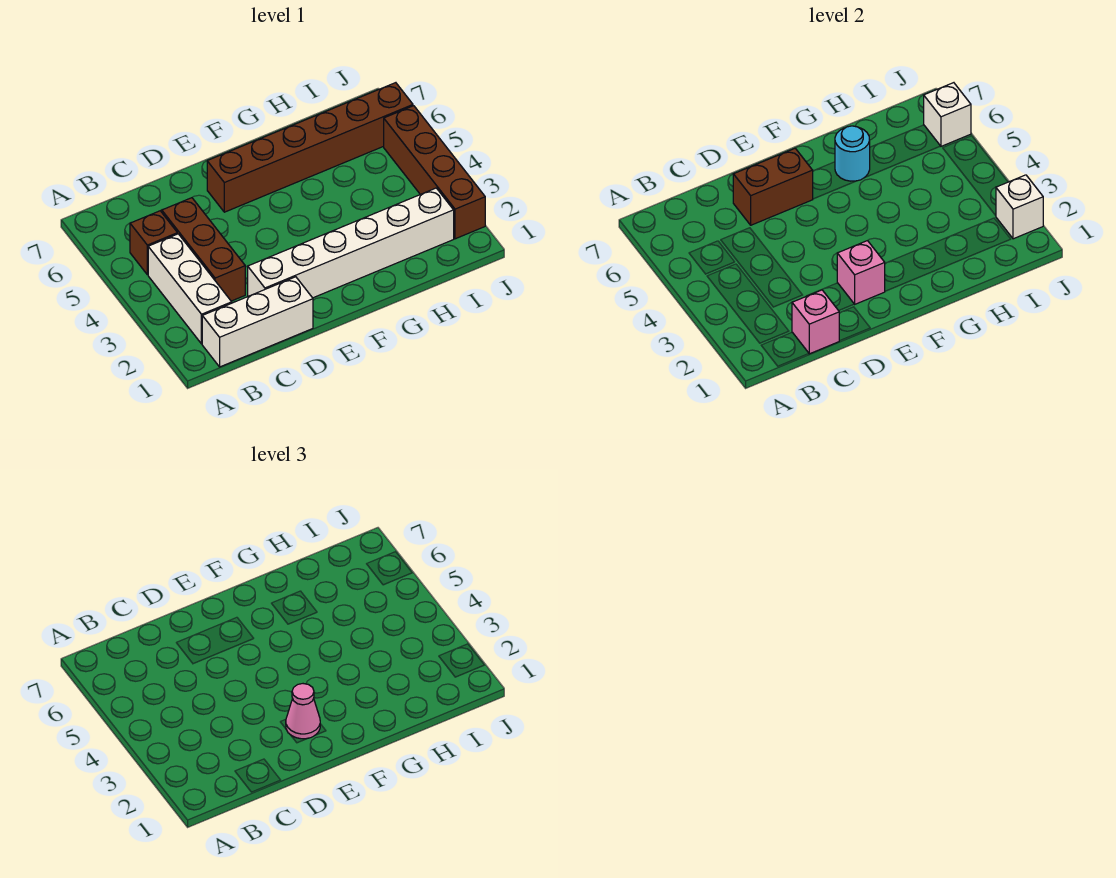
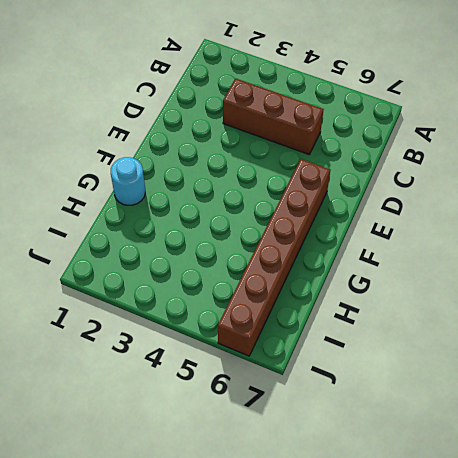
cyan round brick G1 level 1 -> cyan round brick G6 level 2
none -> white brick B1:D1 level 1
none -> white brick B2:B4 level 1
none -> brown brick B5 level 1

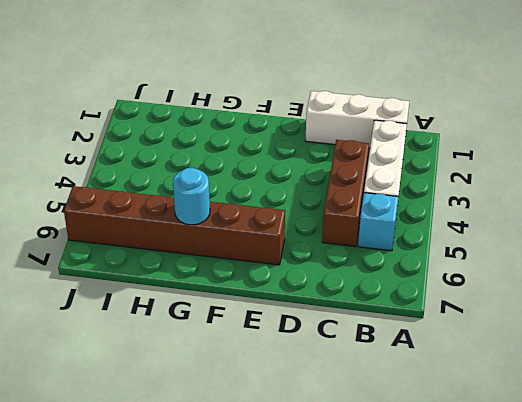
cyan brick B5 level 1 -> brown brick B5 level 1
none -> white brick D2:I2 level 1
none -> brown brick J2:J5 level 1
none -> pink brick C1 level 2

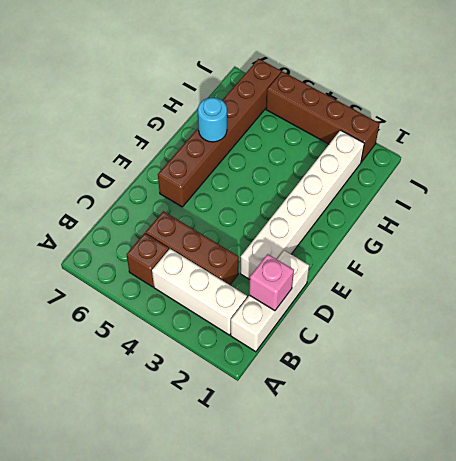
none -> brown brick D6:E6 level 2
none -> pink brick E2 level 2
none -> white brick J2 level 2

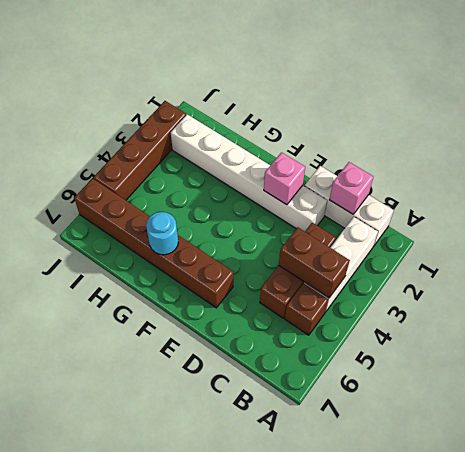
brown brick B4:C4 level 2 -> brown brick D6:E6 level 2
none -> white brick J2 level 2
none -> white brick J6 level 2
none -> pink cone E2 level 3

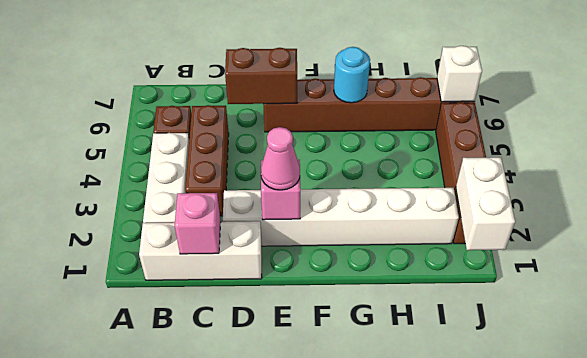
white brick J1:J2 level 2 -> white brick J2 level 2

